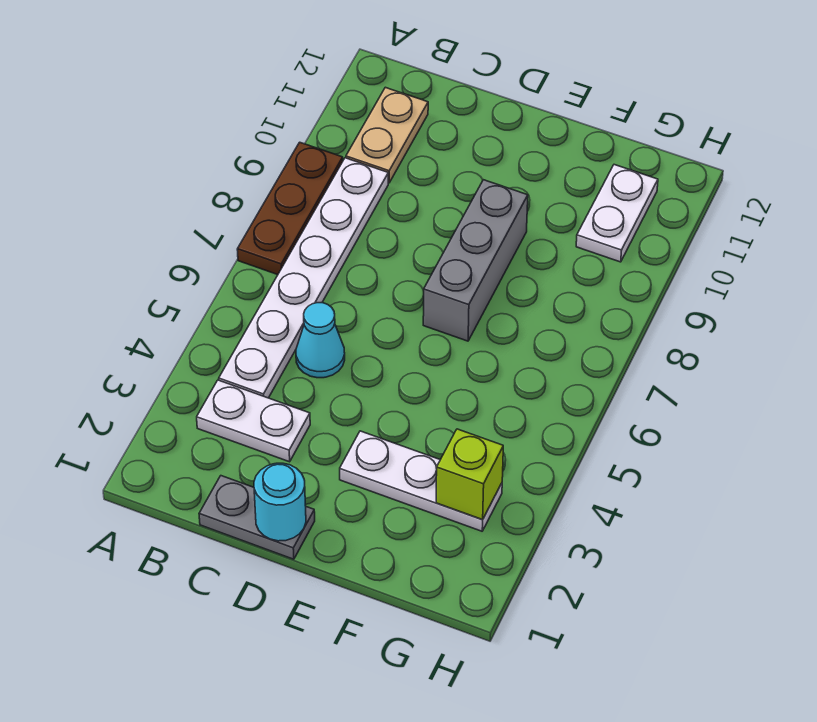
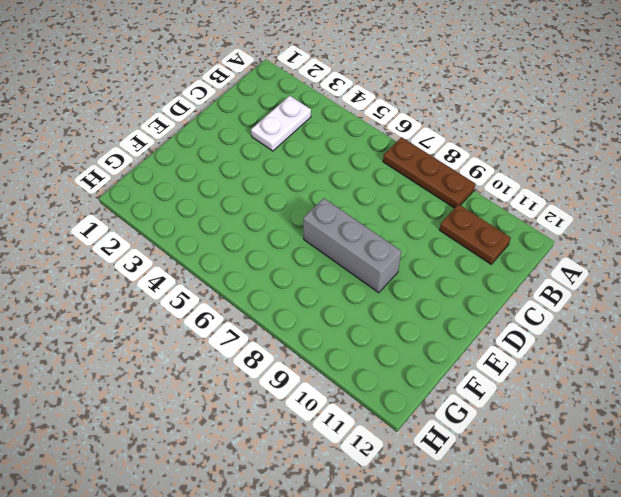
brown plate B10:B11 level 1 -> tan plate B10:B11 level 1
none -> white plate B4:B9 level 1
none -> grey plate C1:D1 level 1

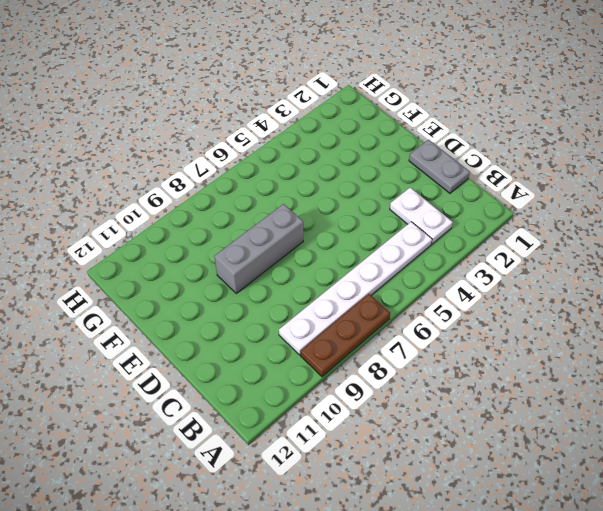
none -> tan plate B10:B11 level 1
none -> cyan cone C5 level 1

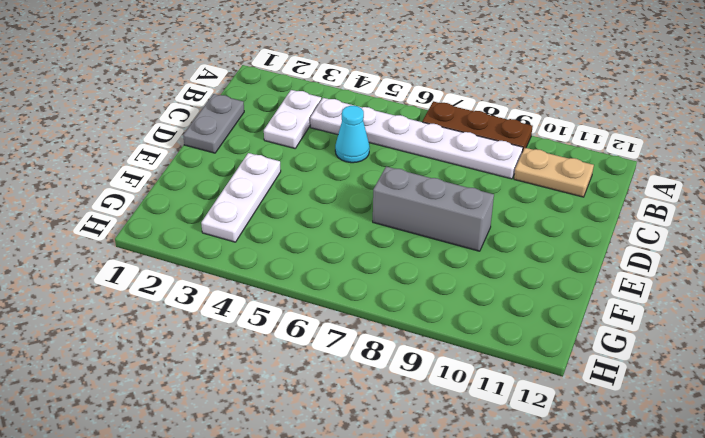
none -> white plate G10:G11 level 1
none -> cyan round brick D1 level 2

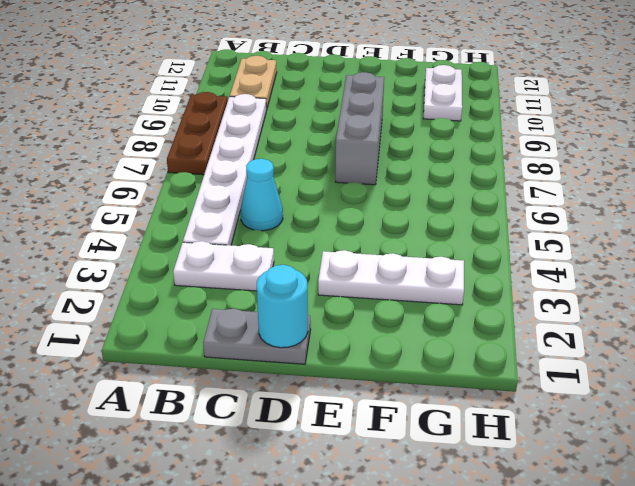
none -> lime brick G3 level 2

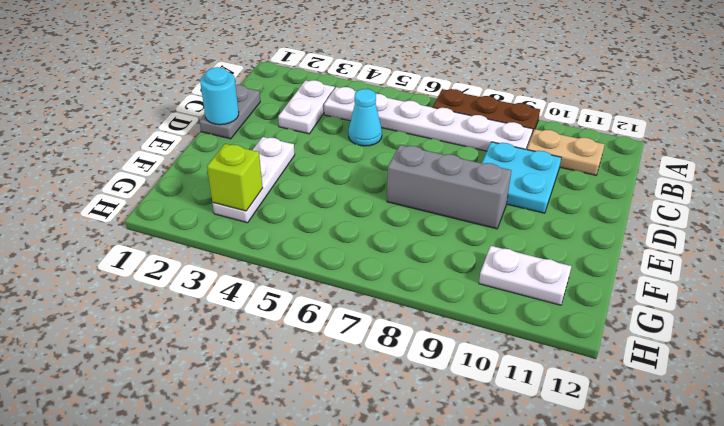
cyan plate C9:D10 level 1 -> none

